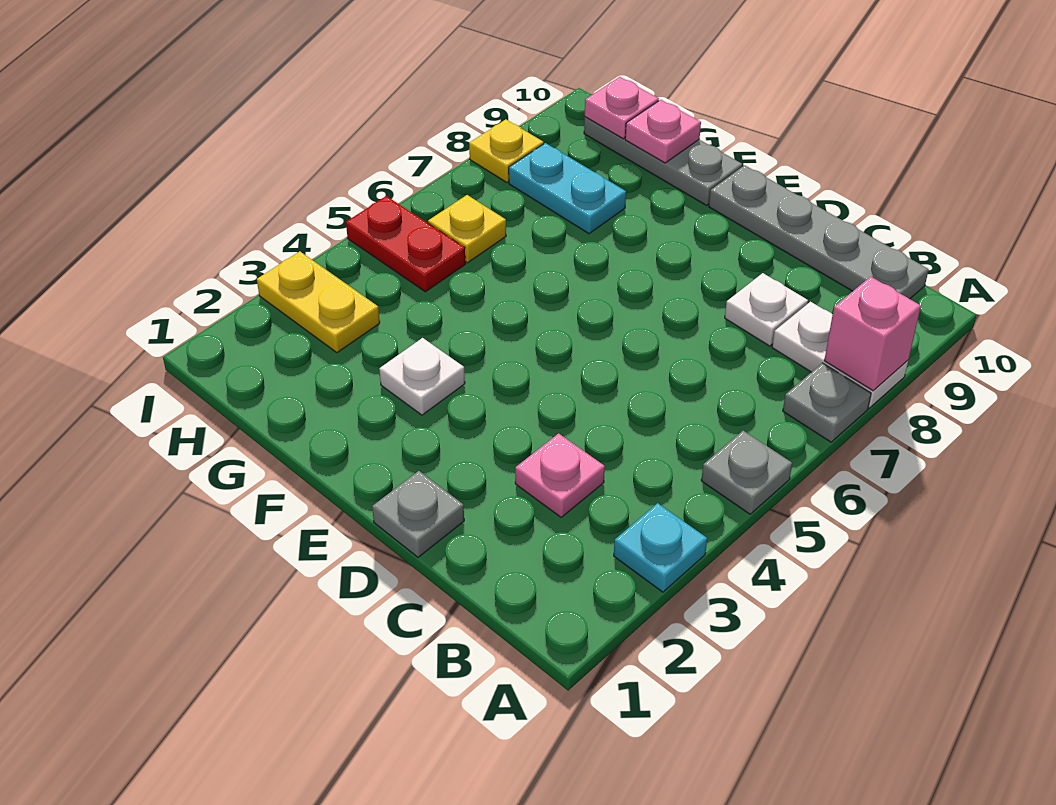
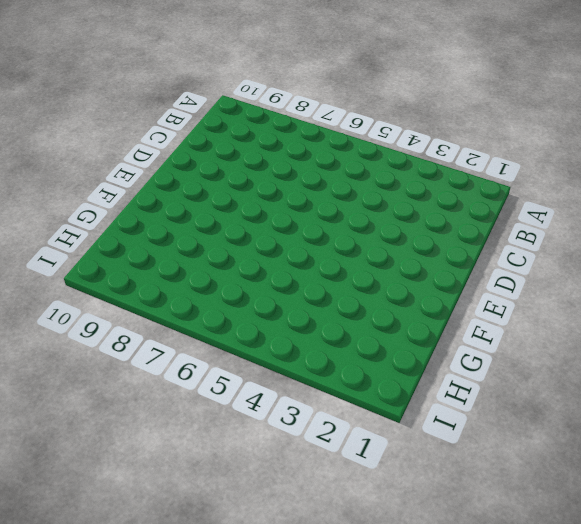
none -> cyan plate A3 level 1
none -> grey plate A5 level 1
none -> grey plate A7 level 1

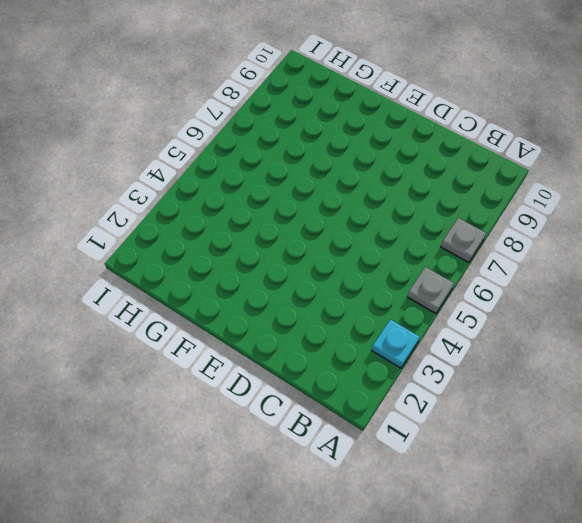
none -> white plate A8:B8 level 1
none -> grey plate B10:E10 level 1
none -> pink plate C3 level 1

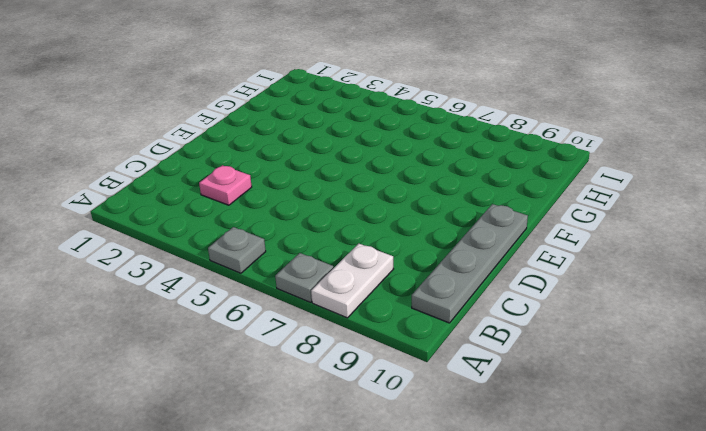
none -> cyan plate A3 level 1
none -> white plate C8 level 1
none -> grey plate D1 level 1

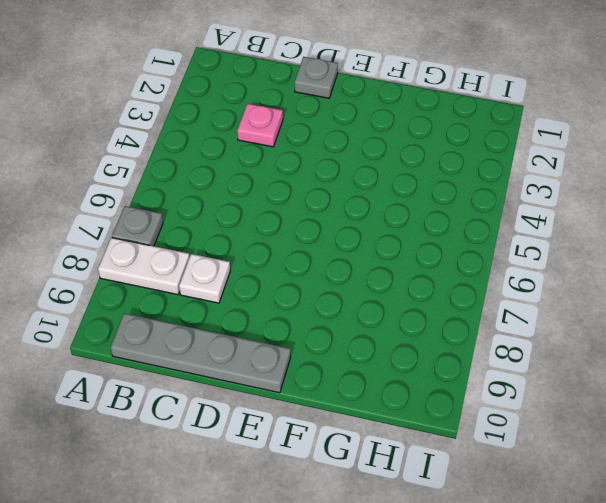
none -> cyan plate A3 level 1
none -> grey plate A5 level 1
none -> white plate F3 level 1

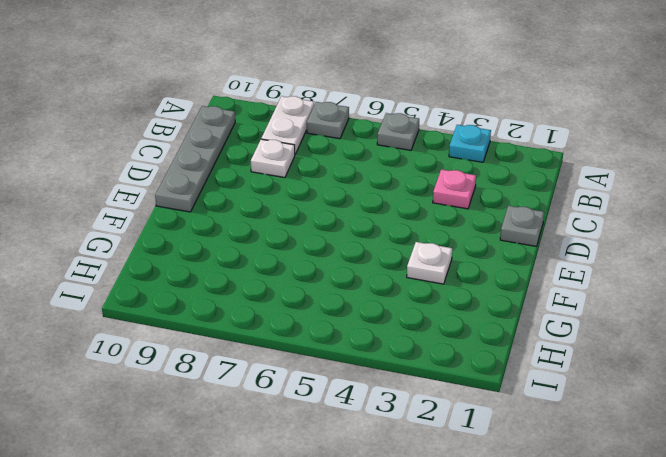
none -> grey plate F10:H10 level 1
none -> cyan plate G8:H8 level 1
none -> yellow plate H3:I3 level 1

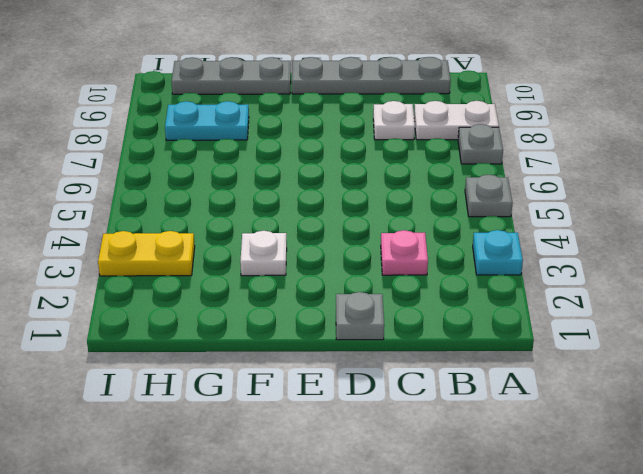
none -> red plate H5:I5 level 1
none -> yellow plate H6 level 1
none -> yellow plate I8 level 1

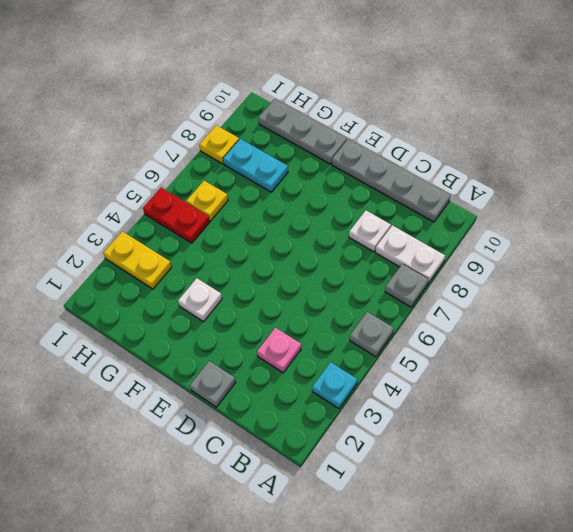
none -> pink brick A8 level 2
none -> pink plate G10 level 2
none -> pink plate H10 level 2

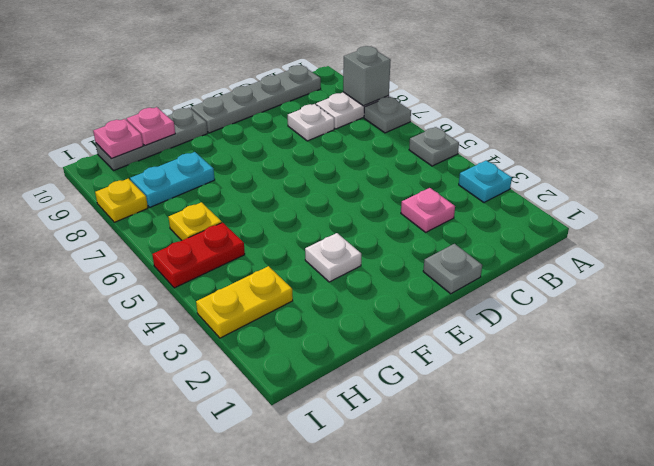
grey brick A8 level 2 -> pink brick A8 level 2

